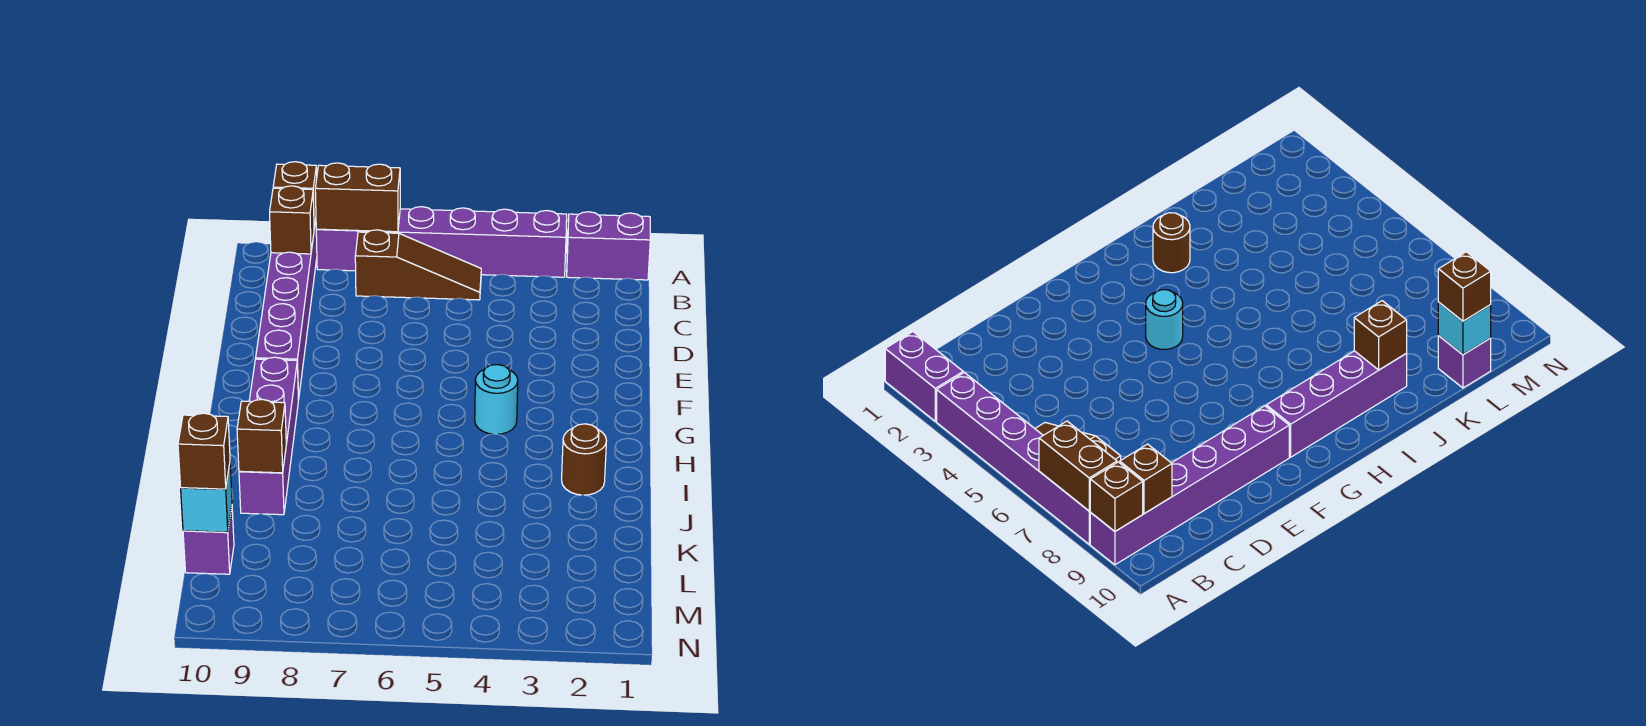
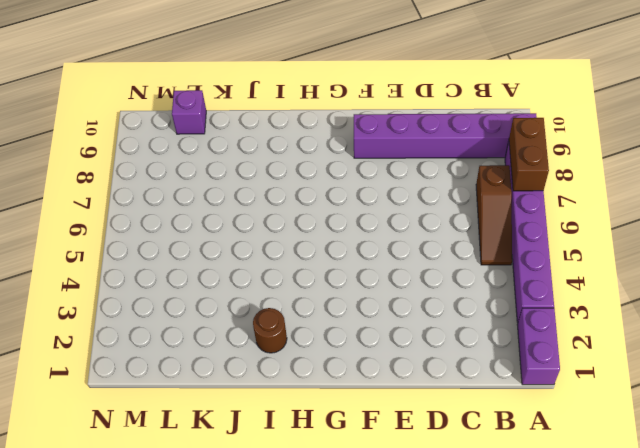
none -> cyan round brick G4 level 1
none -> purple brick G9:J9 level 1
none -> brown brick A9 level 2

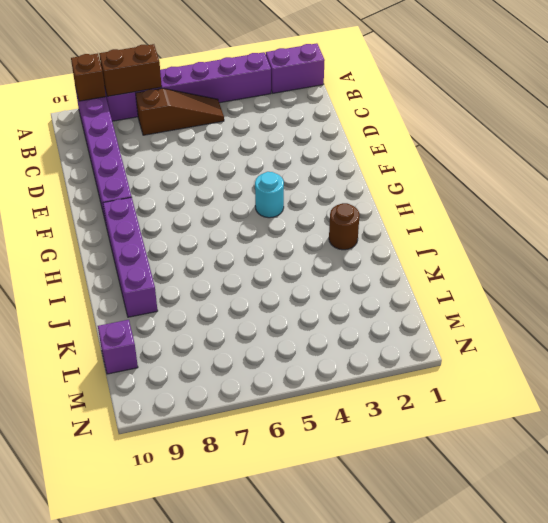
none -> brown brick B9 level 2
none -> brown brick J9 level 2
none -> cyan brick L10 level 2

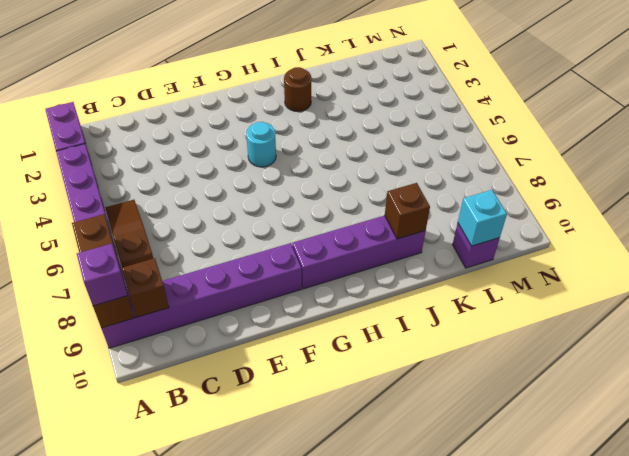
purple brick A9 level 3 -> none
none -> brown brick L10 level 3

